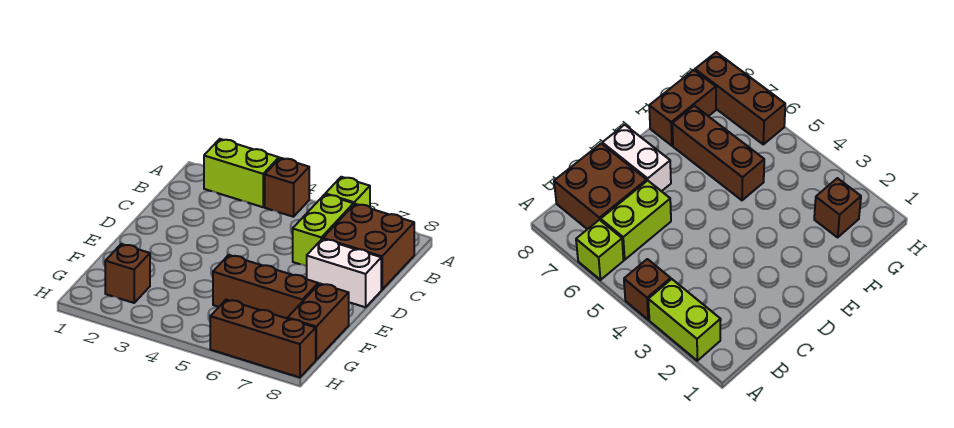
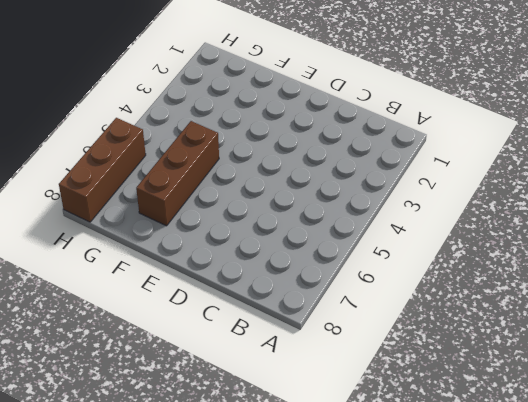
none -> lime brick A2:A3 level 1
none -> brown brick A4 level 1

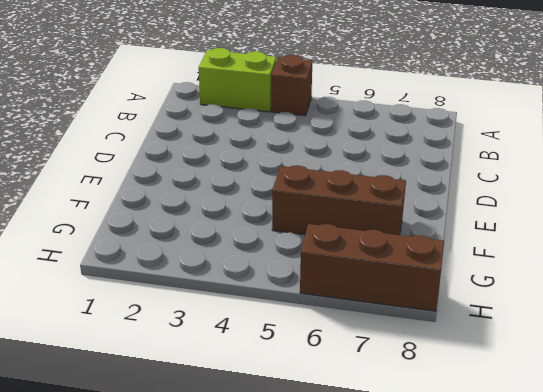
none -> lime brick A6 level 1
none -> lime brick B6:C6 level 1

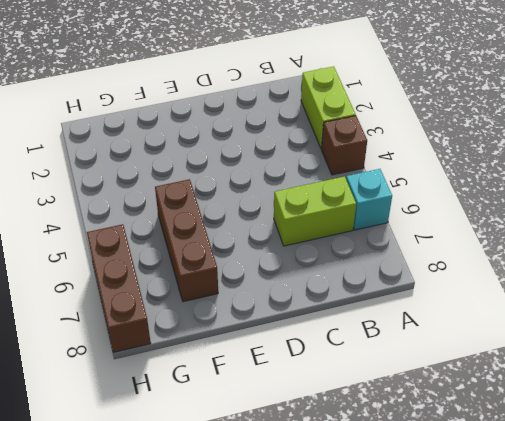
cyan brick A6 level 1 -> lime brick A6 level 1
none -> brown brick B7:C8 level 1
none -> white brick D7:D8 level 1

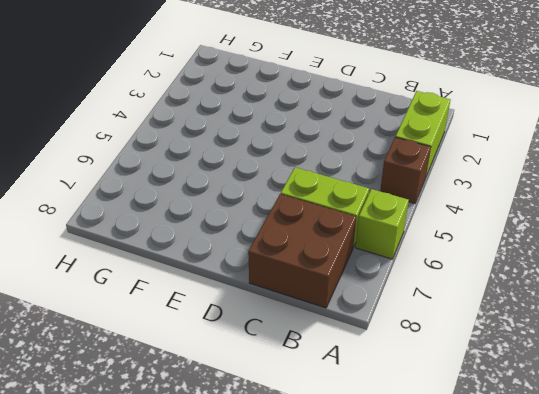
none -> white brick D7:D8 level 1
none -> brown brick F5:F7 level 1

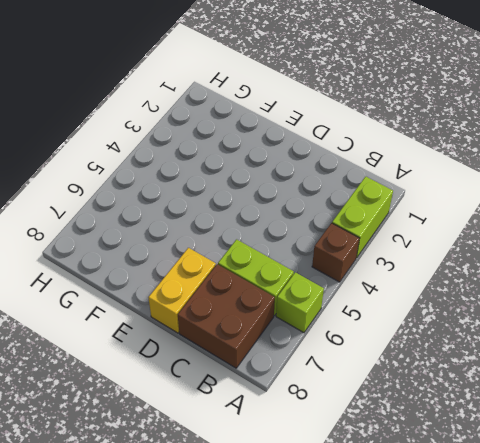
yellow brick D7:D8 level 1 -> white brick D7:D8 level 1
none -> brown brick F5:F7 level 1
none -> brown brick F8:G8 level 1

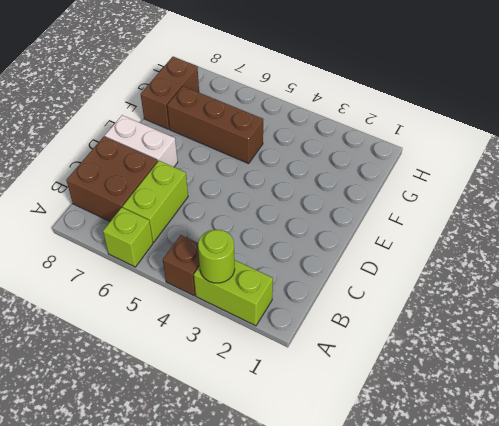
lime round brick A3 level 2 -> none
none -> brown brick G2 level 1
none -> brown brick H6:H8 level 1

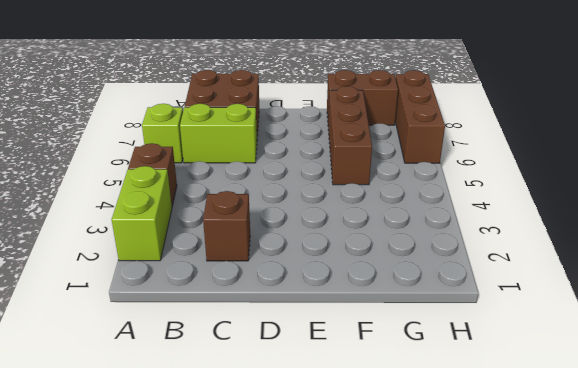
brown brick C2 level 1 -> brown brick G2 level 1
none -> white brick D7:D8 level 1

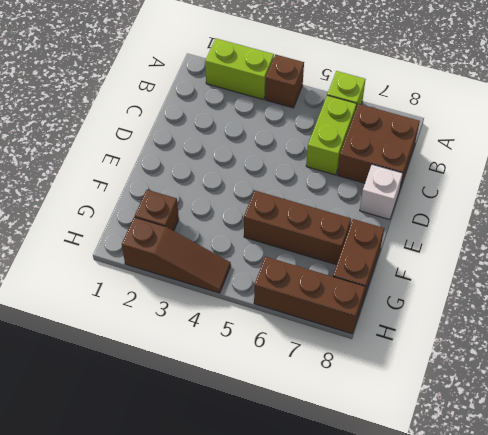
white brick D8 level 1 -> white brick D7:D8 level 1
brown slope H2:H4 level 1 top 2 -> none

